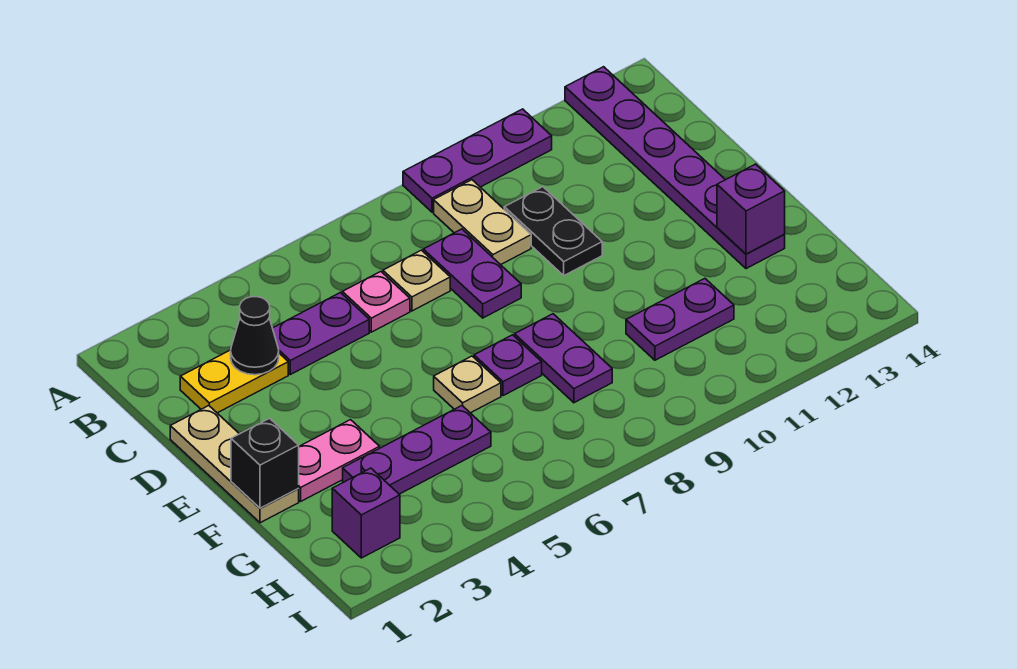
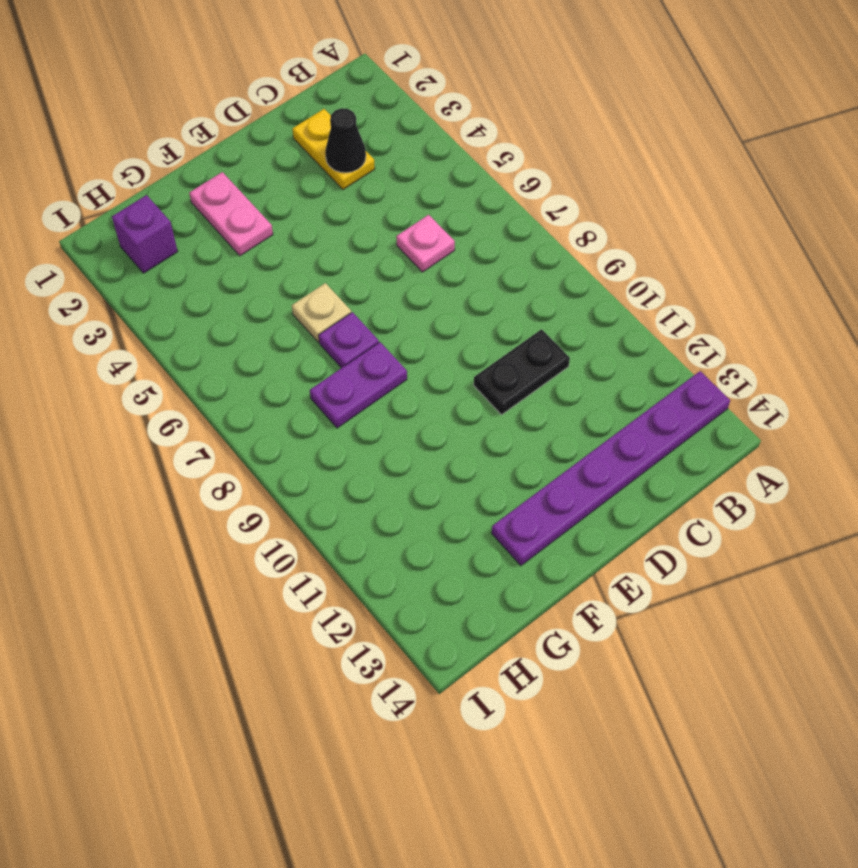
none -> purple plate A9:A11 level 1
none -> tan plate B9:C9 level 1
none -> purple plate C4:C5 level 1

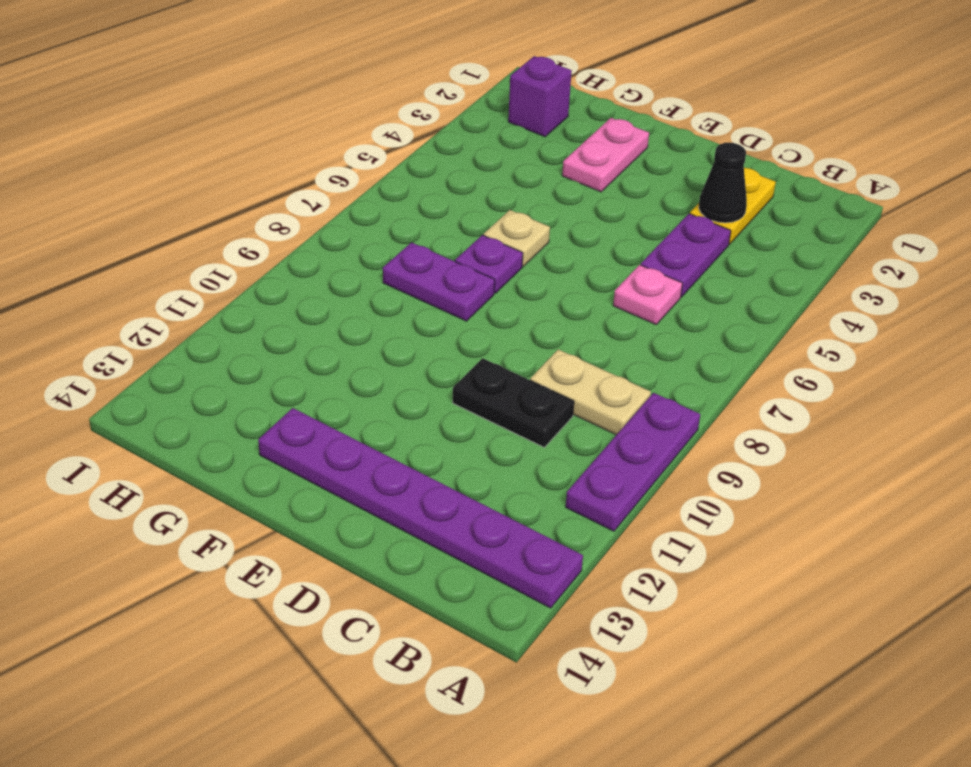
none -> tan plate C7 level 1
none -> purple plate C8:D8 level 1
none -> tan plate D1:F1 level 1

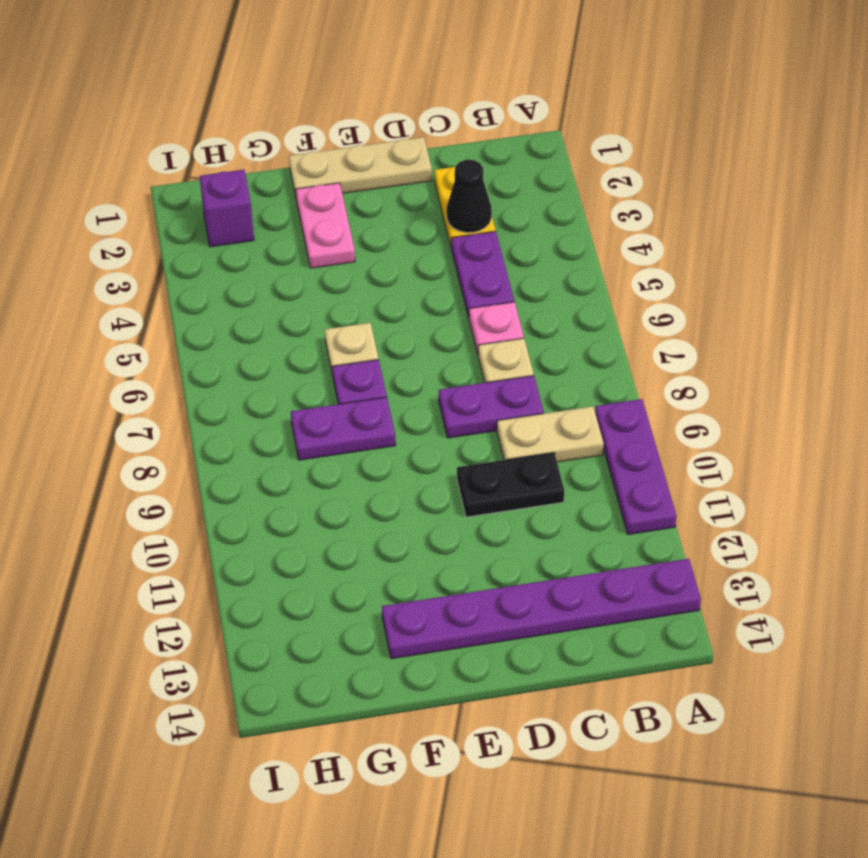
none -> purple plate G3:G5 level 1
none -> purple plate G10:G11 level 1
none -> black brick F1 level 2

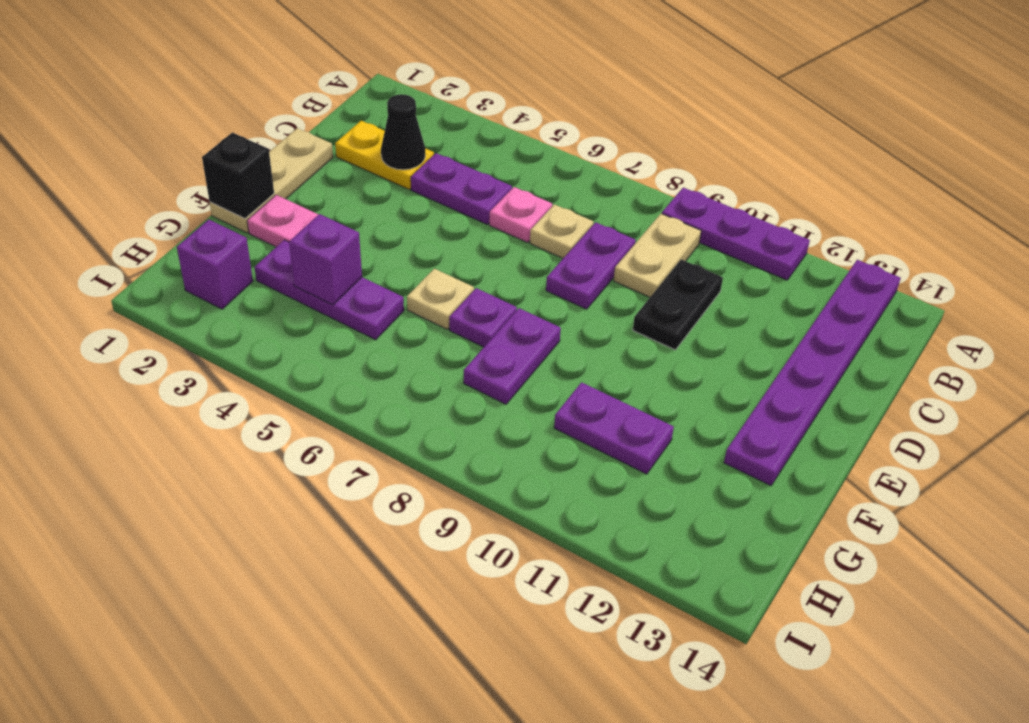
purple brick G4 level 2 -> purple brick F13 level 2

